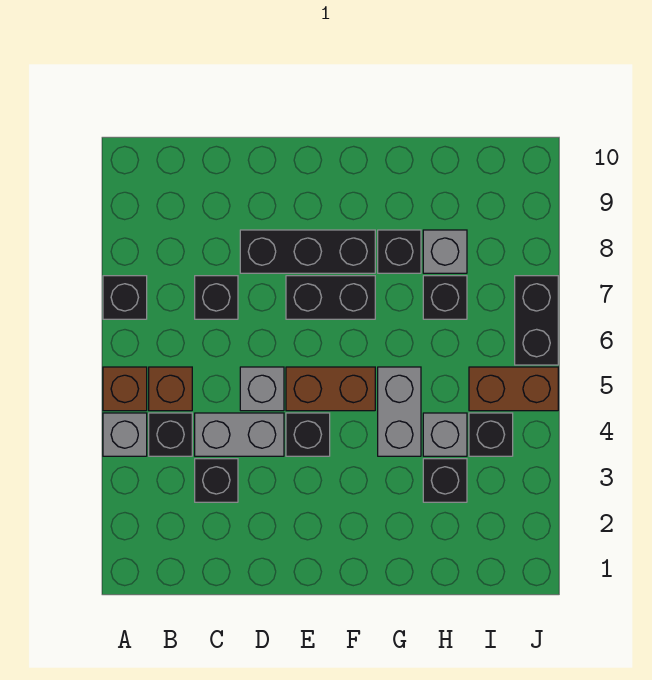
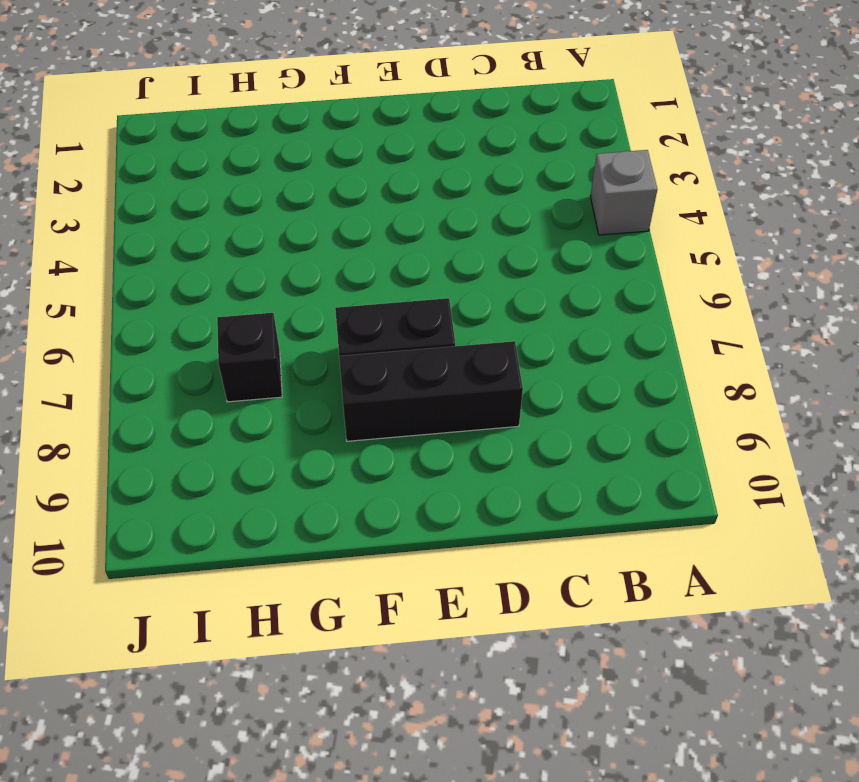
none -> brown brick A5 level 1
none -> black brick A7 level 1
none -> black brick B4 level 1

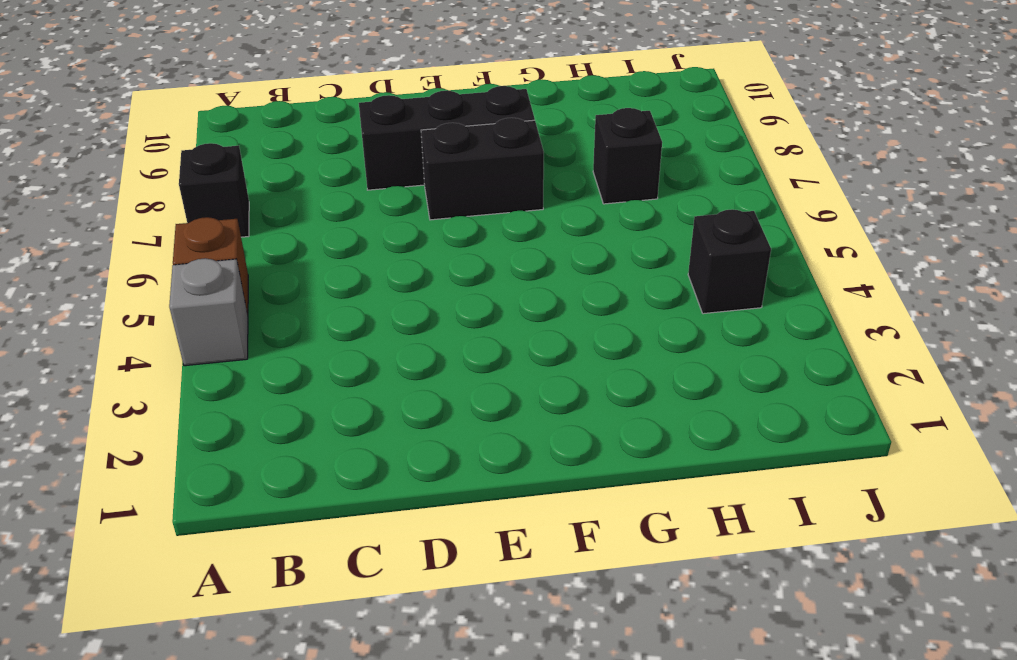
none -> black brick B4 level 1
none -> brown brick B5 level 1
none -> black brick C3 level 1

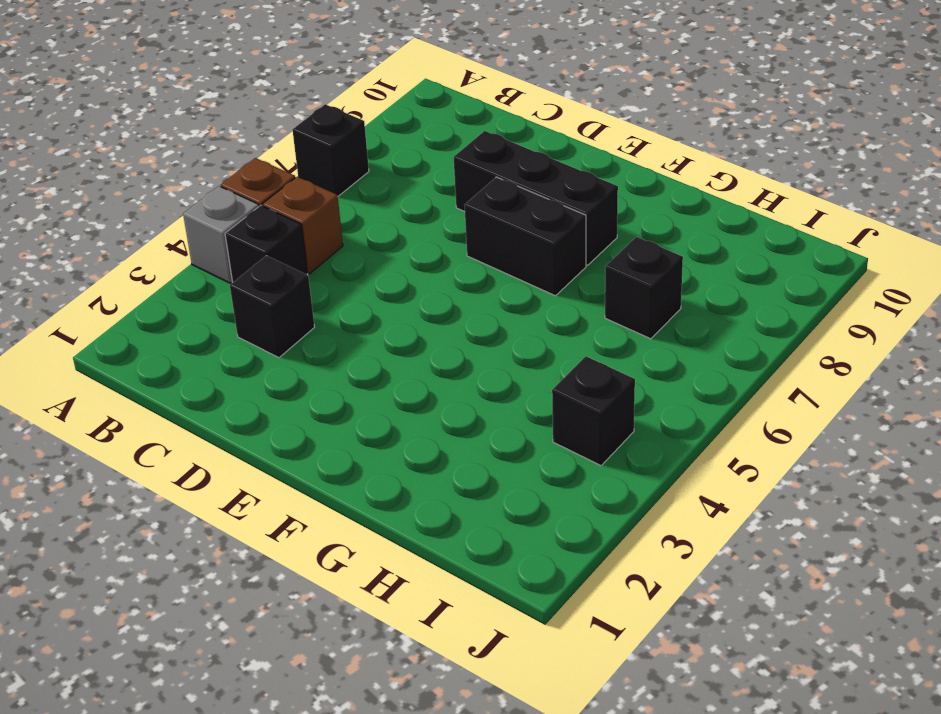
none -> grey brick C4:D4 level 1
none -> black brick C7 level 1
none -> grey brick D5 level 1

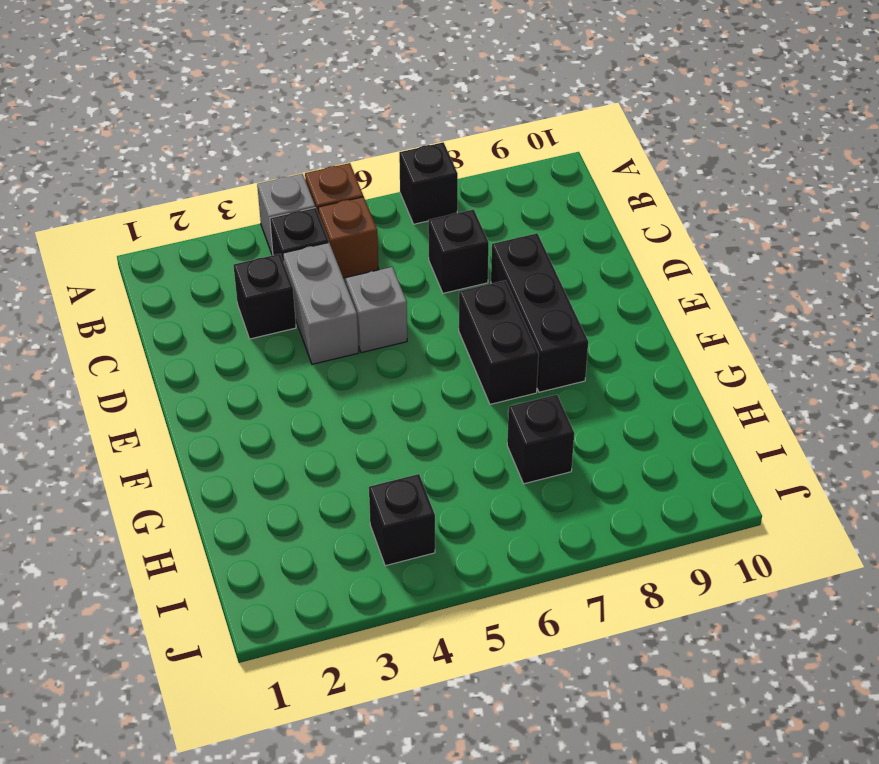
none -> black brick E4 level 1
none -> brown brick E5:F5 level 1
none -> grey brick G4:G5 level 1

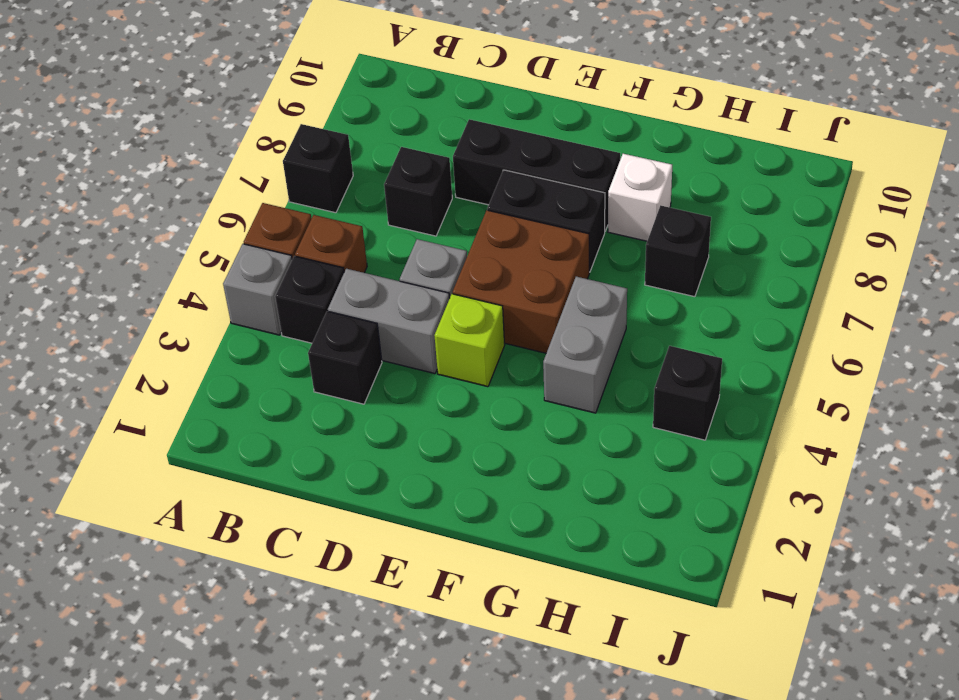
lime brick E4 level 1 -> black brick E4 level 1
brown brick E5:F6 level 1 -> brown brick E5:F5 level 1
white brick G8 level 1 -> black brick G8 level 1
none -> black brick H3 level 1
none -> grey brick H4 level 1
none -> grey brick H8 level 1

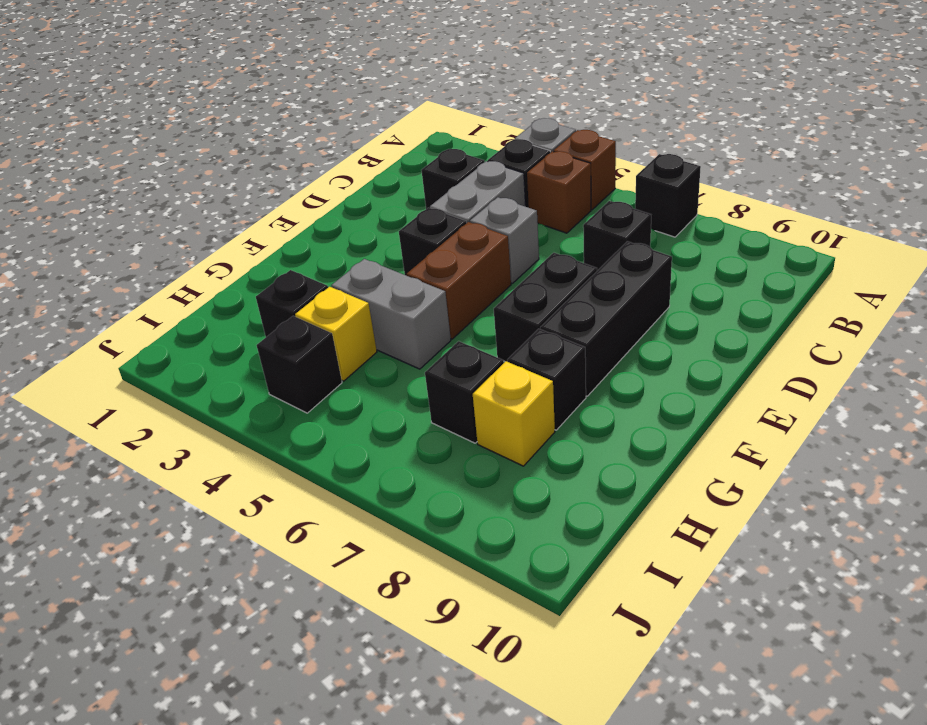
yellow brick H4 level 1 -> grey brick H4 level 1
yellow brick H8 level 1 -> grey brick H8 level 1
none -> brown brick I5:J5 level 1
none -> black brick J6:J7 level 1

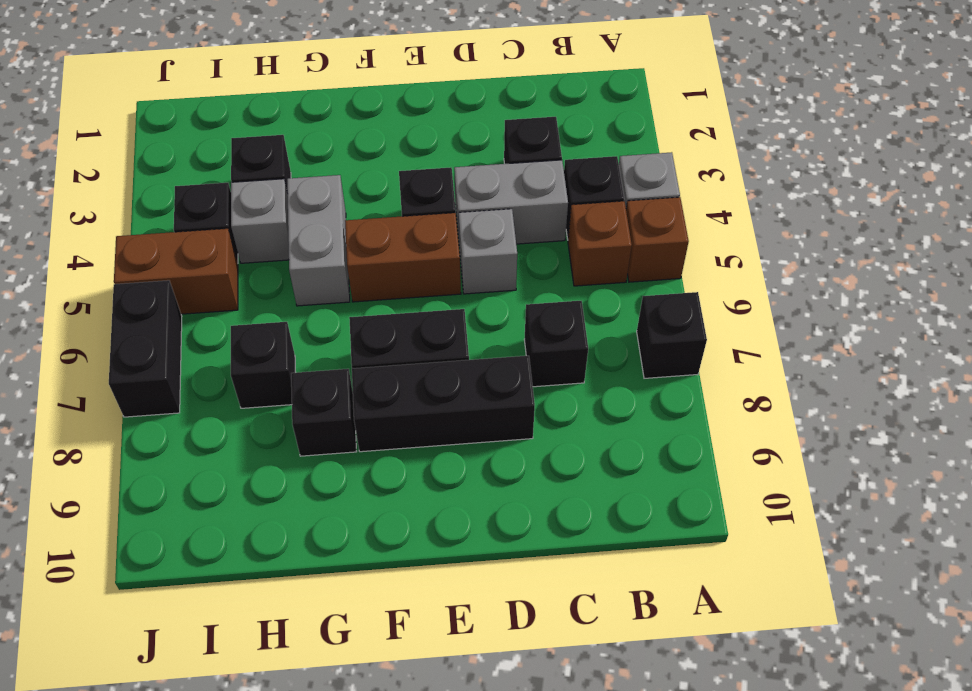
none -> grey brick H8 level 1

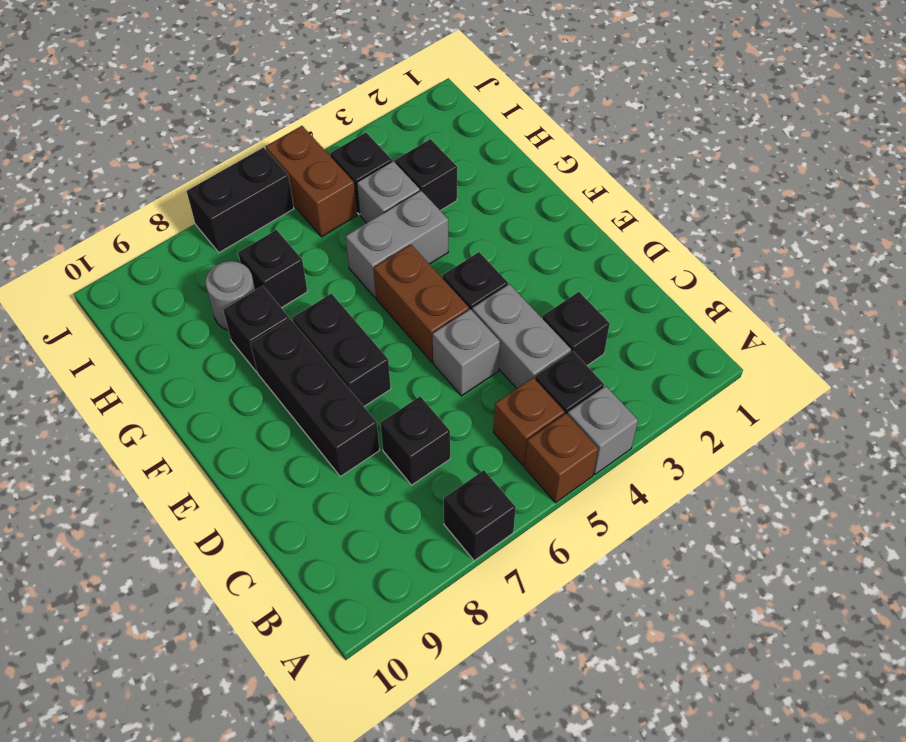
grey round brick H8 level 1 -> grey brick H8 level 1

